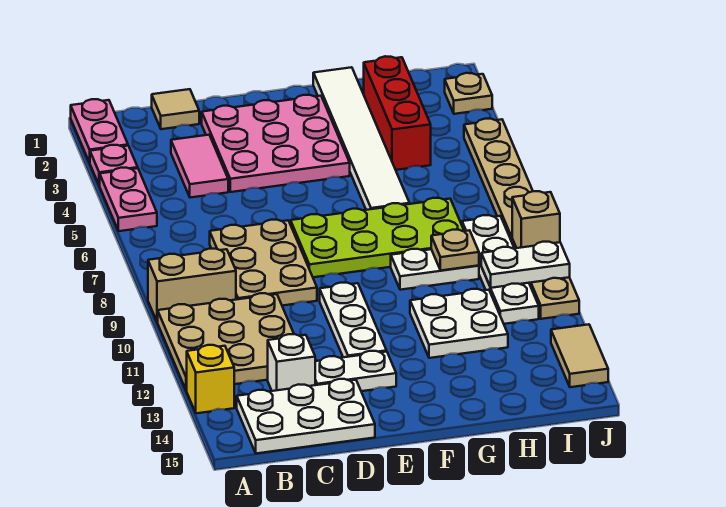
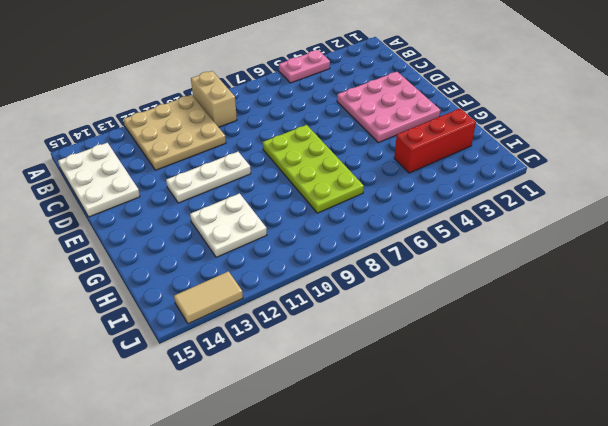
none -> pink plate A1:A2 level 1
none -> pink plate A3 level 1
none -> yellow brick A13 level 1

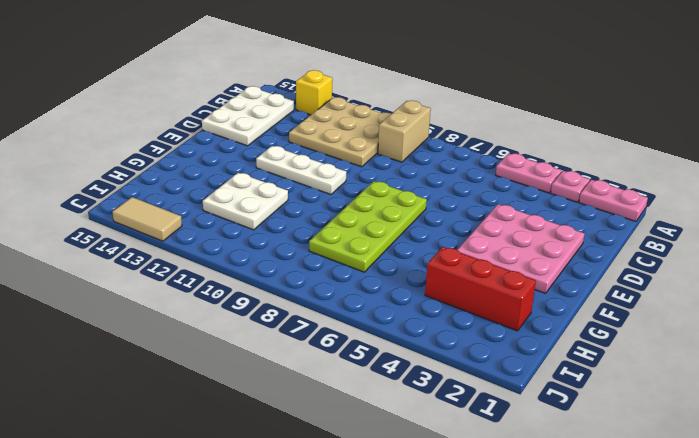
none -> tan tile C1 level 1
none -> pink tile C3:C4 level 1
none -> tan plate C7:D9 level 1

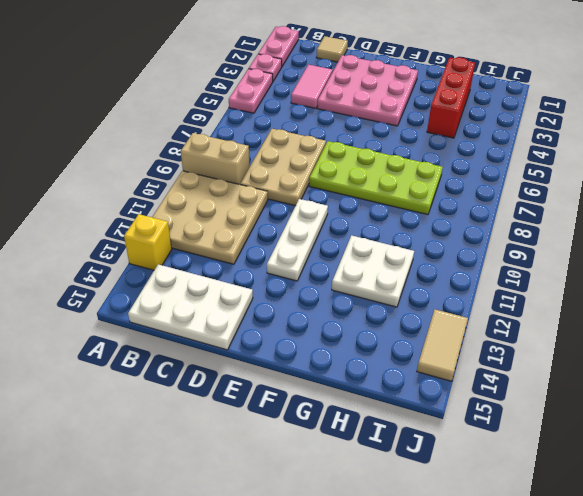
none -> white brick C13 level 1
none -> white plate D13:E13 level 1
none -> white tile G1:G6 level 1

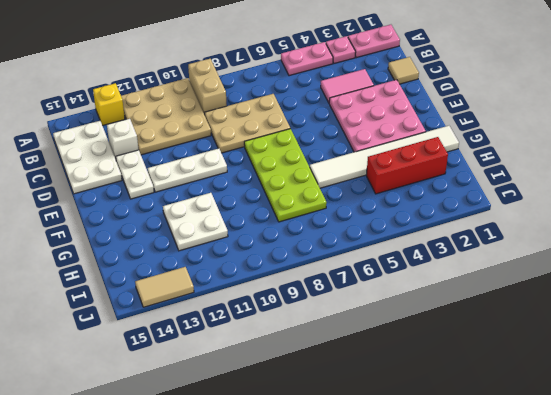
none -> white plate G9:H9 level 1
none -> white plate I8:I11 level 1
none -> tan plate J2 level 1

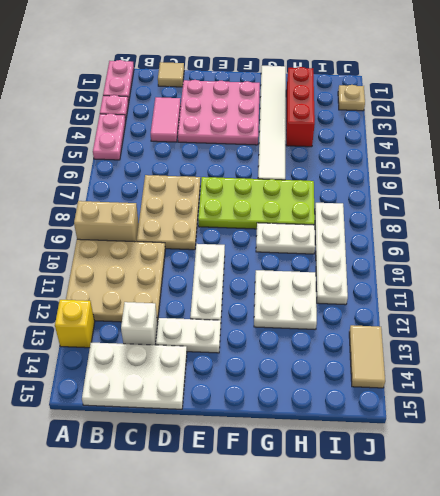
none -> tan plate J4:J11 level 1
none -> tan plate H9 level 2
none -> white plate I10:J10 level 2

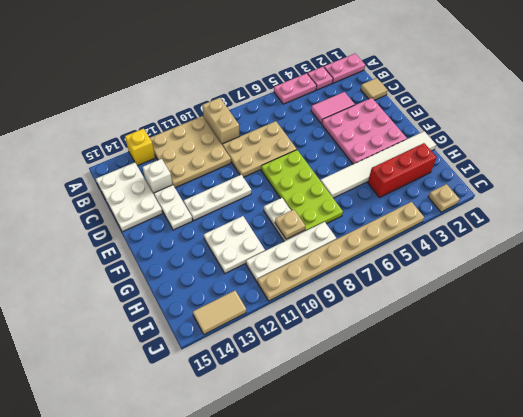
none -> white plate I10:J10 level 2
none -> tan brick J9 level 2

